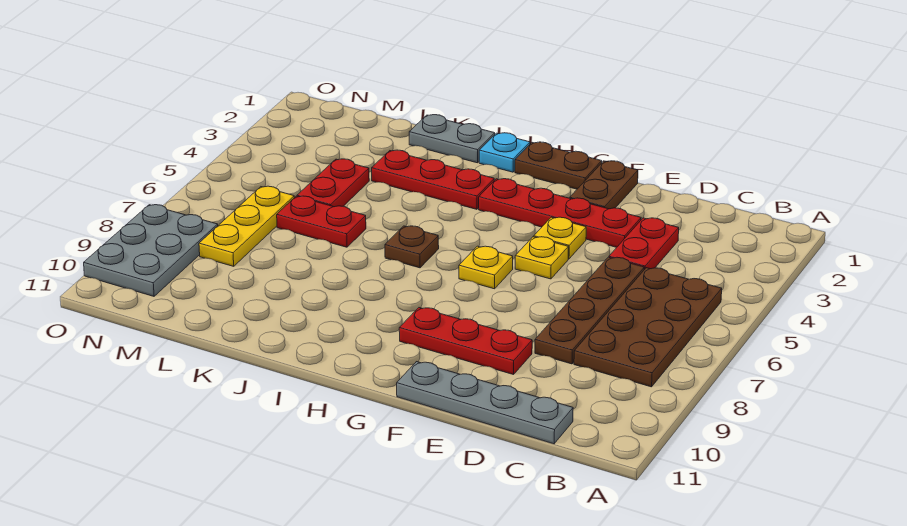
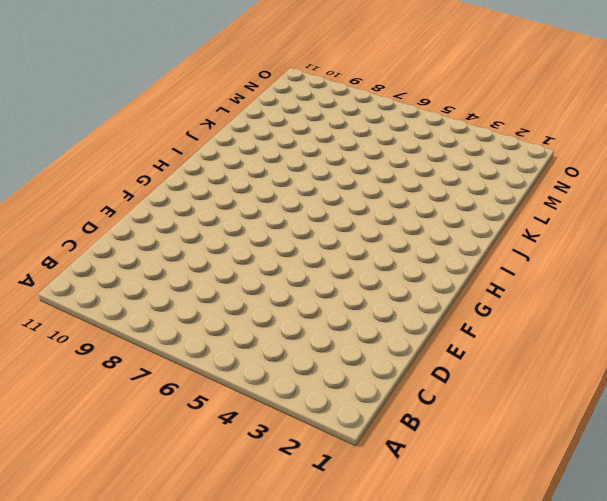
none -> brown plate B5:C8 level 1
none -> grey plate C11:F11 level 1
none -> red plate D3:D4 level 1

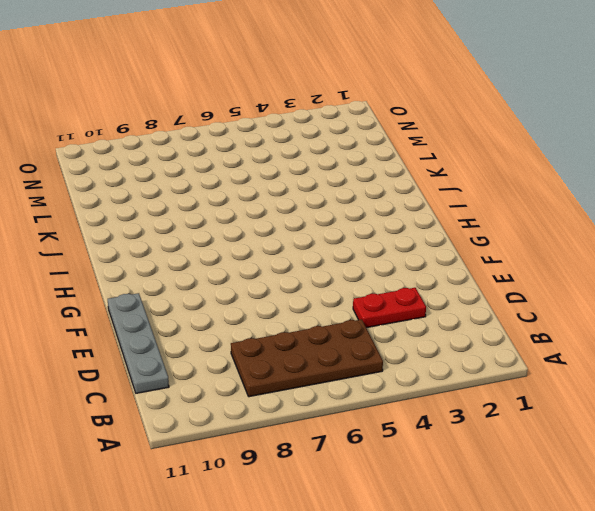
none -> brown plate D5:D8 level 1
none -> red plate E3:H3 level 1
none -> red plate E9:G9 level 1

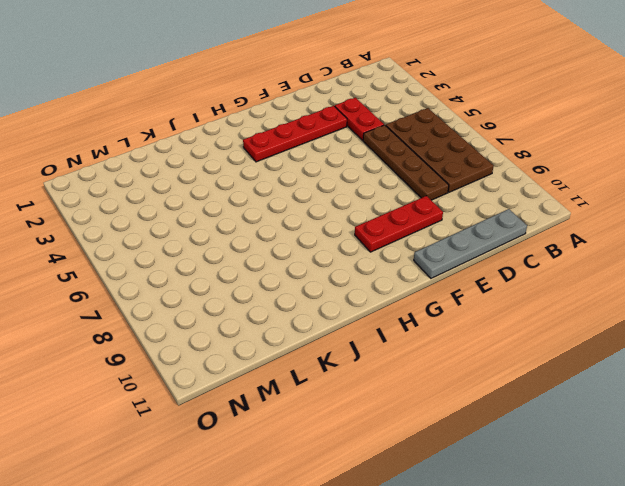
none -> brown plate F1:F2 level 1
none -> yellow plate F4 level 1
none -> yellow plate F5 level 1

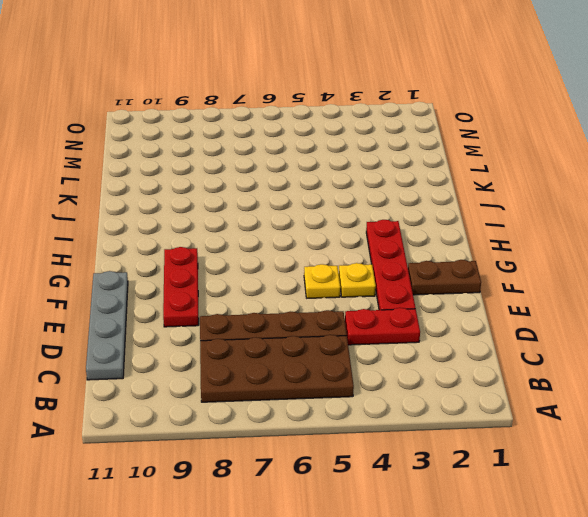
none -> brown plate G1:H1 level 1
none -> yellow plate G6 level 1
none -> cyan plate I1 level 1

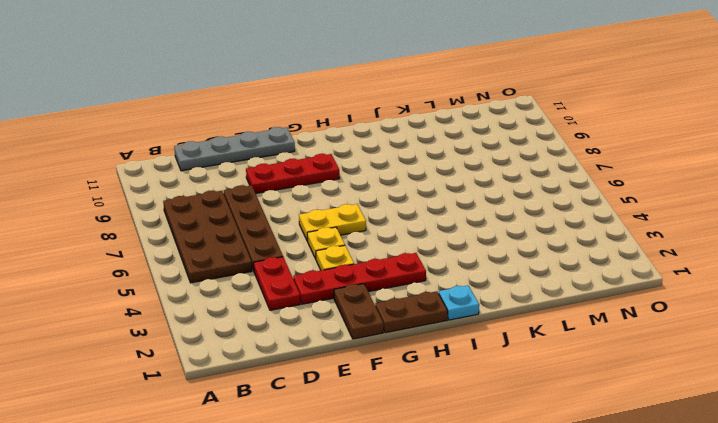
yellow plate F6:G6 level 1 -> yellow plate G6 level 1
none -> red plate I3:K3 level 1
none -> brown plate I6 level 1
none -> grey plate J1:K1 level 1

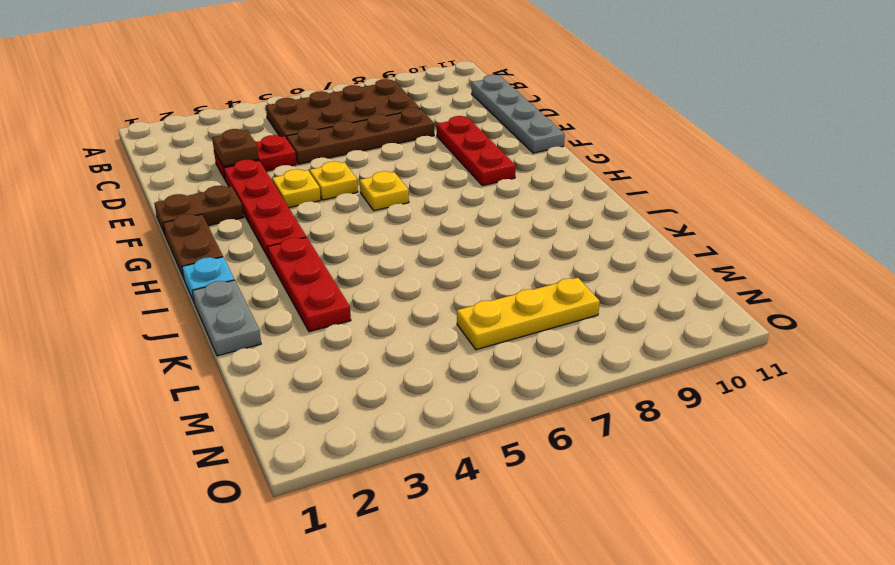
brown plate D3 level 2 -> brown plate I6 level 1
none -> red plate K6:L6 level 1
none -> red plate L4:L5 level 1
none -> grey plate N8:O10 level 1

